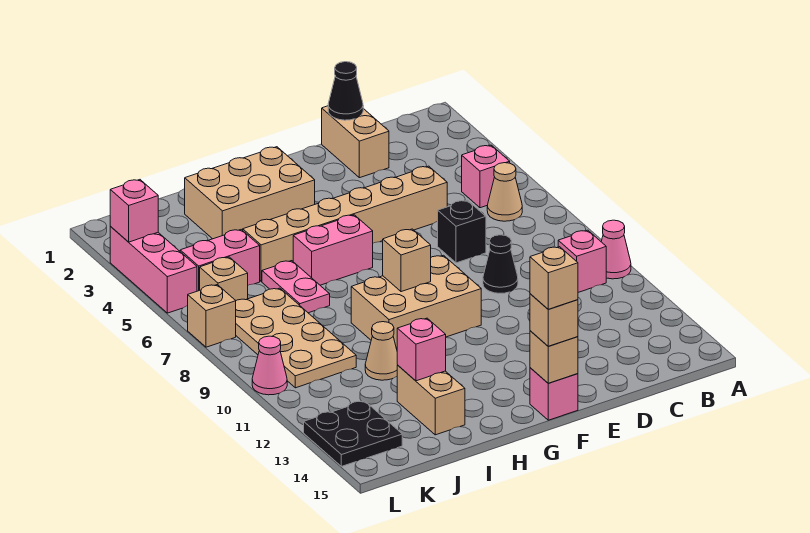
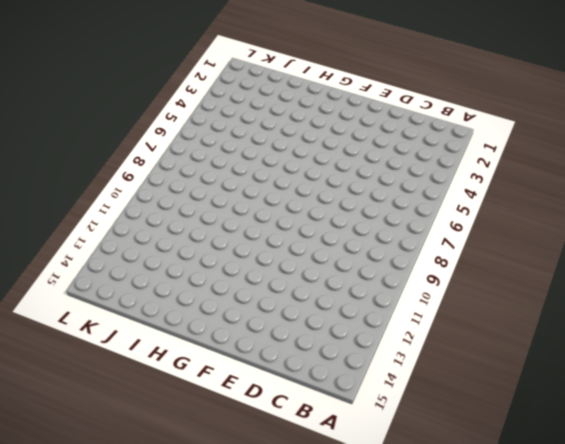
none -> pink cone A10 level 1
none -> pink brick B5 level 1
none -> tan cone B6 level 1

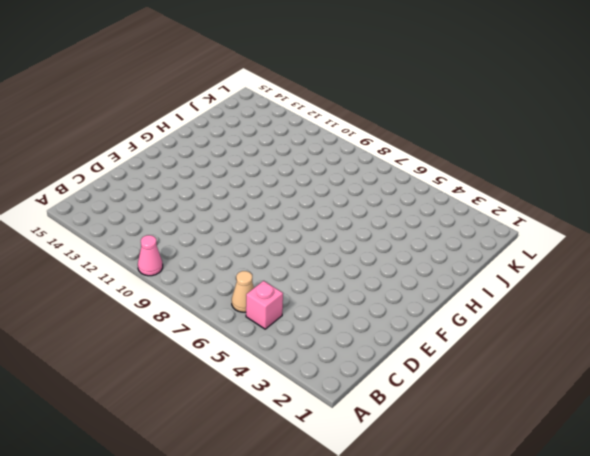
none -> pink brick B10 level 1
none -> tan brick D1:D2 level 1
none -> tan brick D5:I5 level 1

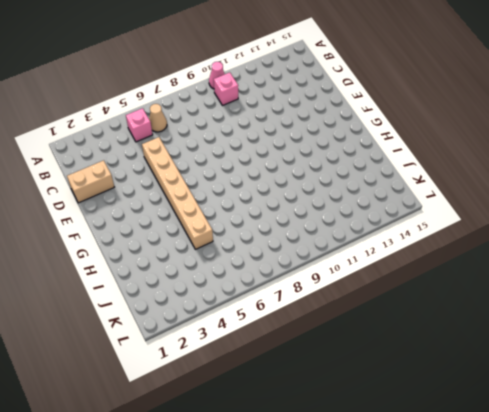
none -> black brick D7 level 1
none -> black cone D9 level 1
none -> tan brick F9:H10 level 1

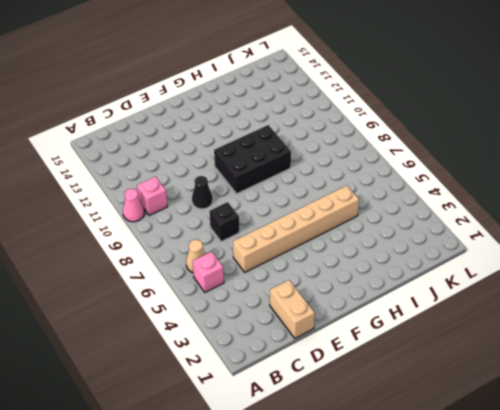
black brick F9:H10 level 1 -> tan brick F9:H10 level 1
none -> pink brick F15 level 1
none -> tan brick G2:I3 level 1
none -> pink brick G6:H6 level 1

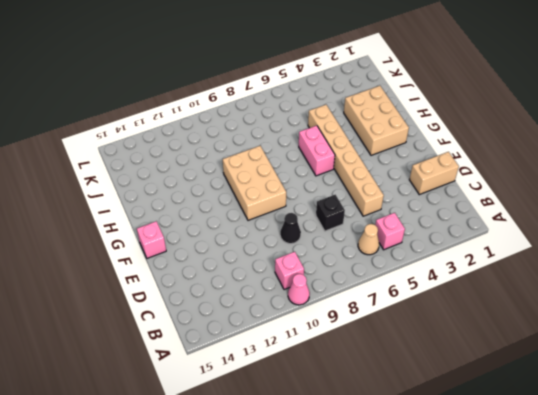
none -> pink plate I6:I7 level 1
none -> tan cone I11 level 1
none -> tan brick I13:I14 level 1

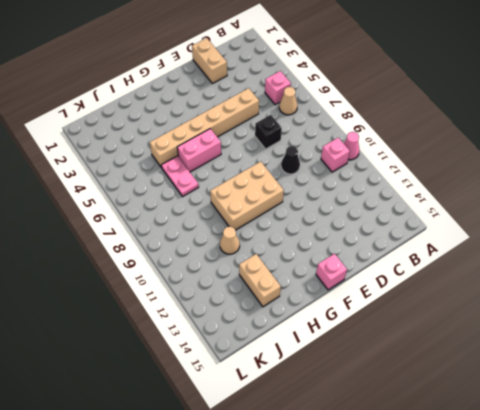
none -> tan brick G2:I3 level 1
none -> pink brick J5:K5 level 1
none -> tan plate J7:K10 level 1

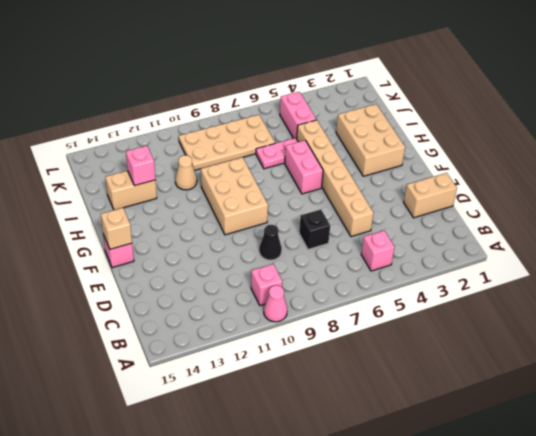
none -> tan cone B6 level 1
none -> tan brick K6 level 1
none -> black plate K13:L14 level 1

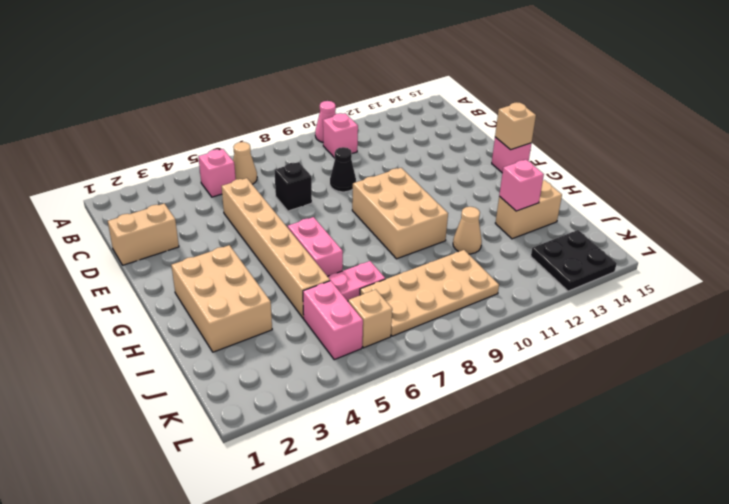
none -> pink brick L3:L5 level 1
none -> tan brick L7 level 1
none -> pink cone L10 level 1

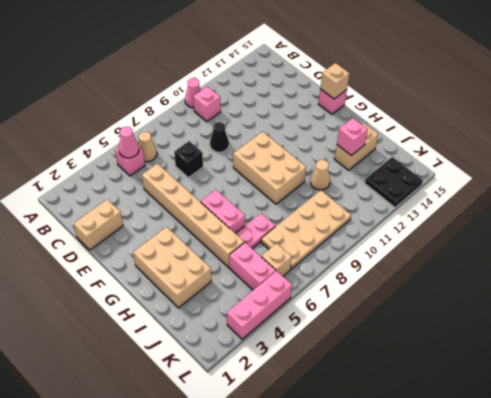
pink cone B5 level 2 -> pink cone L10 level 1
none -> tan brick L7 level 1
none -> black cone D1 level 2
none -> tan brick G9 level 2

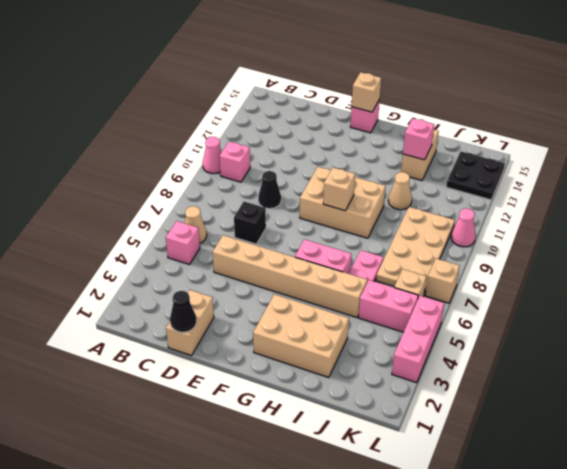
none -> pink brick L3 level 2
none -> tan brick F15 level 3
none -> tan brick F15 level 4

